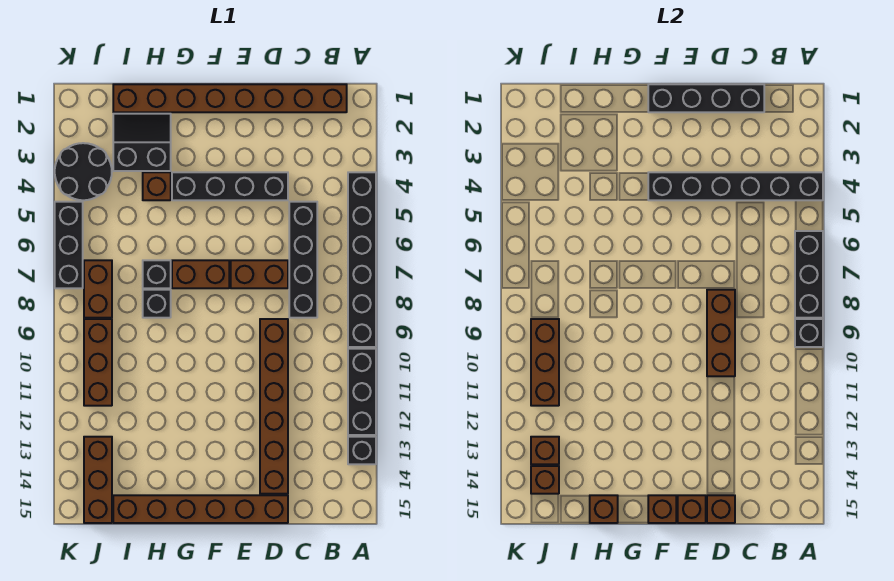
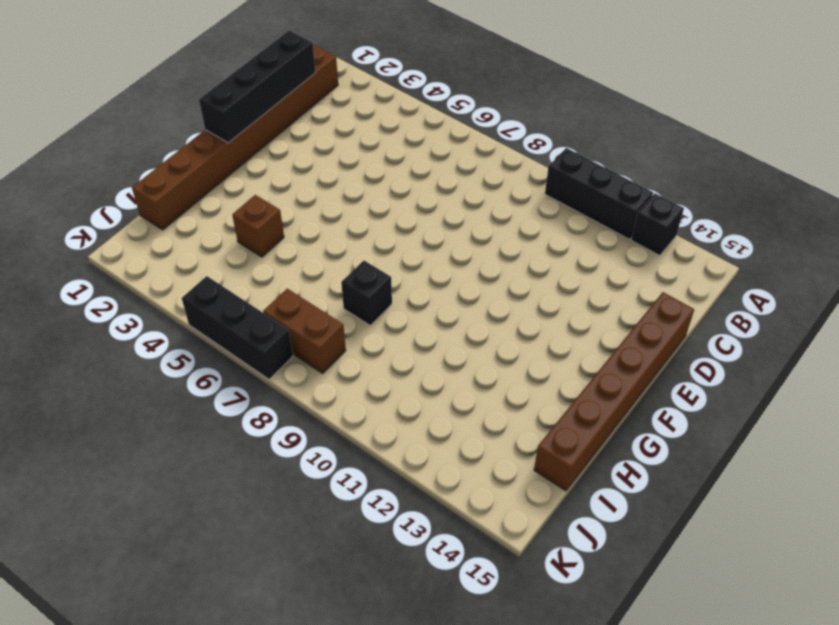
none -> black brick A4:A9 level 1
none -> black brick C5:C8 level 1
none -> black brick D4:G4 level 1
none -> brown brick D7:E7 level 1

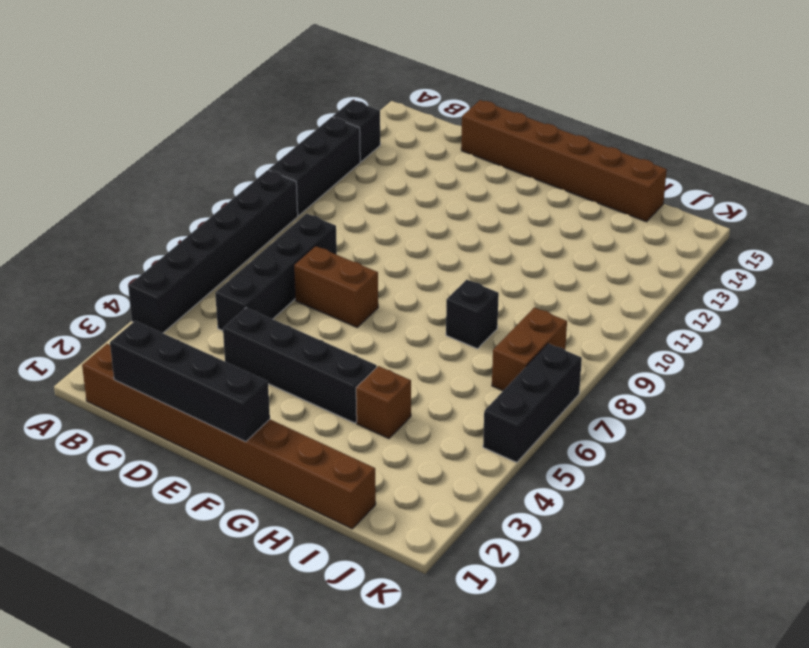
none -> brown brick D9:D14 level 1
none -> brown brick F7:G7 level 1
none -> black slope H2:I3 level 1 top 3
none -> black brick H7 level 1

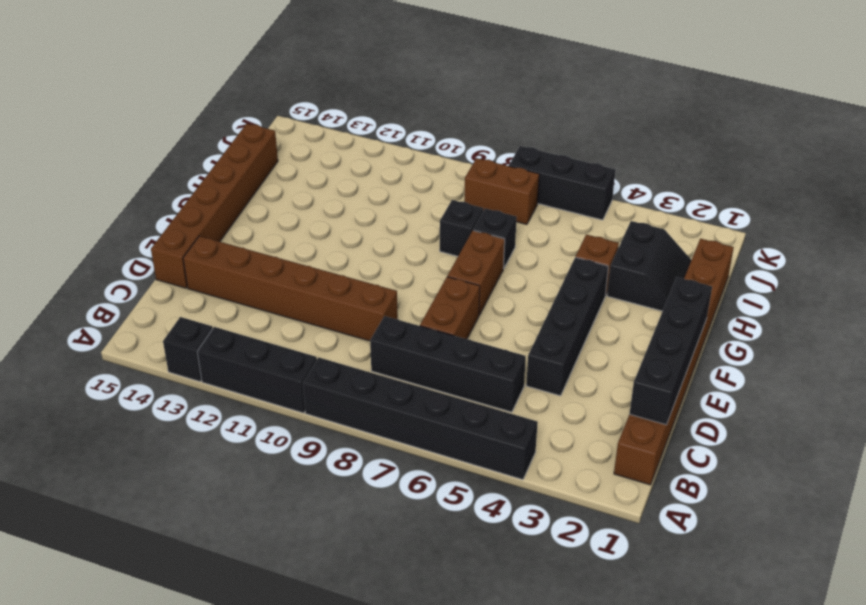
none -> black round brick J3:K4 level 1
none -> brown brick J9:J11 level 1
none -> brown brick J13:J15 level 1
none -> black brick A4:F4 level 2

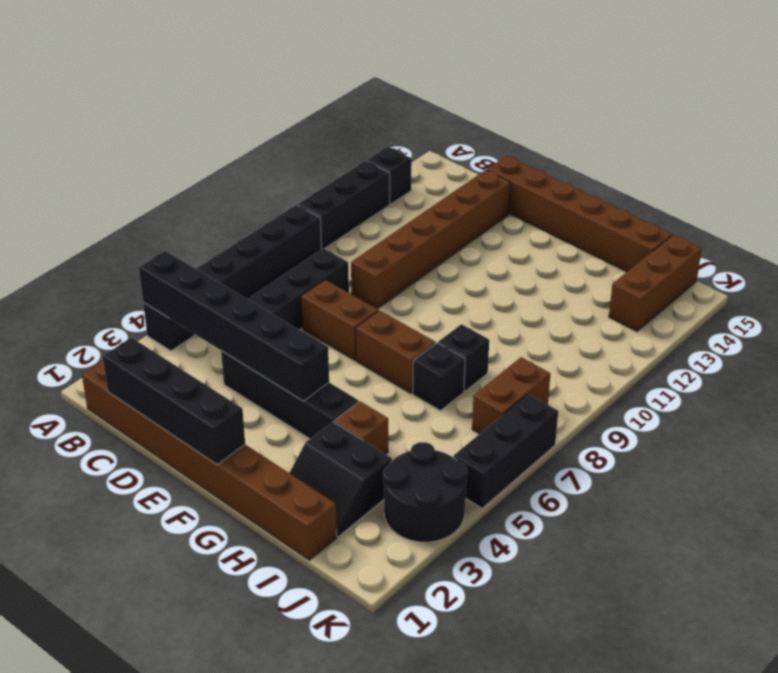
none -> brown brick J9:J11 level 1
none -> black brick A6:A8 level 2
none -> black brick A9 level 2
none -> brown brick D8:D10 level 2

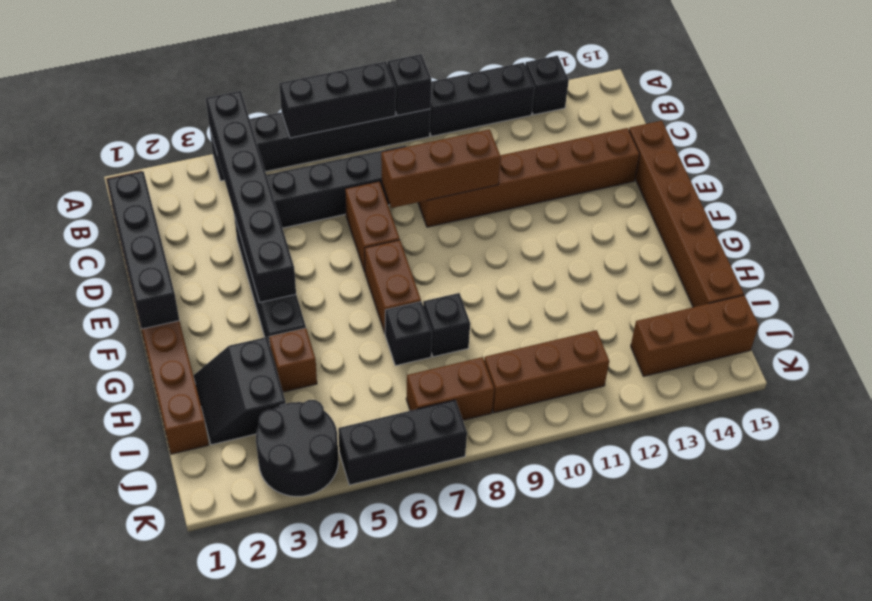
none -> brown brick D15 level 2
none -> brown brick E15 level 2
none -> brown brick F15 level 2
none -> brown brick H15 level 2

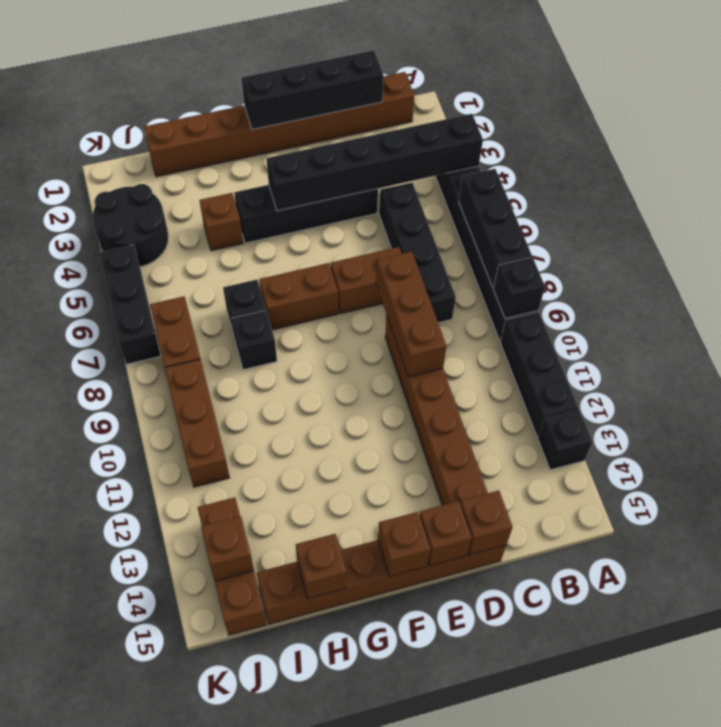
none -> black slope H2:I3 level 1 top 3
none -> brown brick J9:J11 level 2
none -> brown brick J13 level 2

